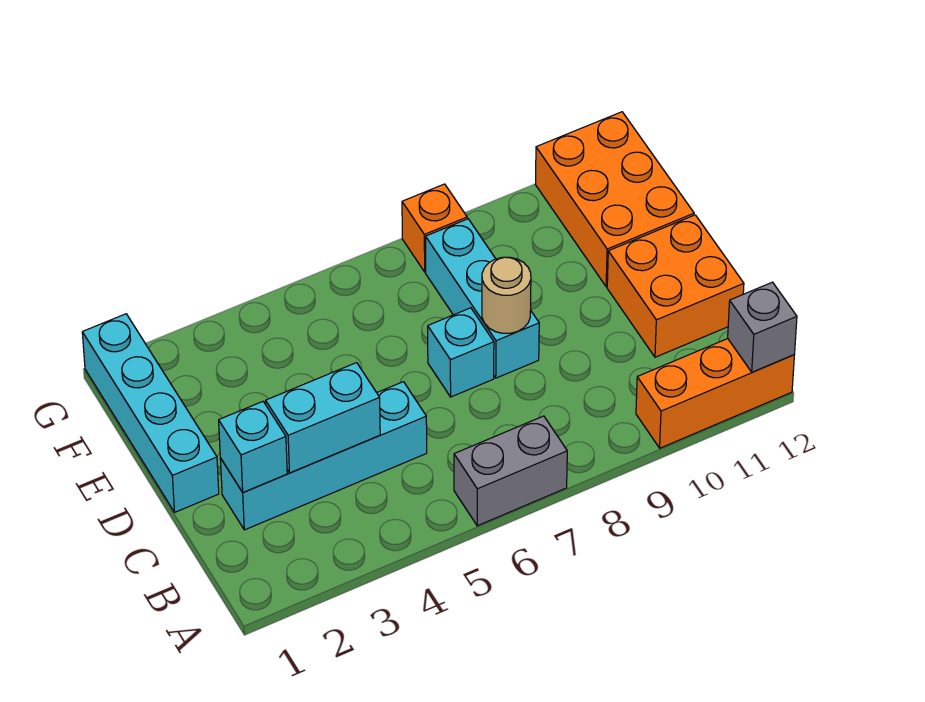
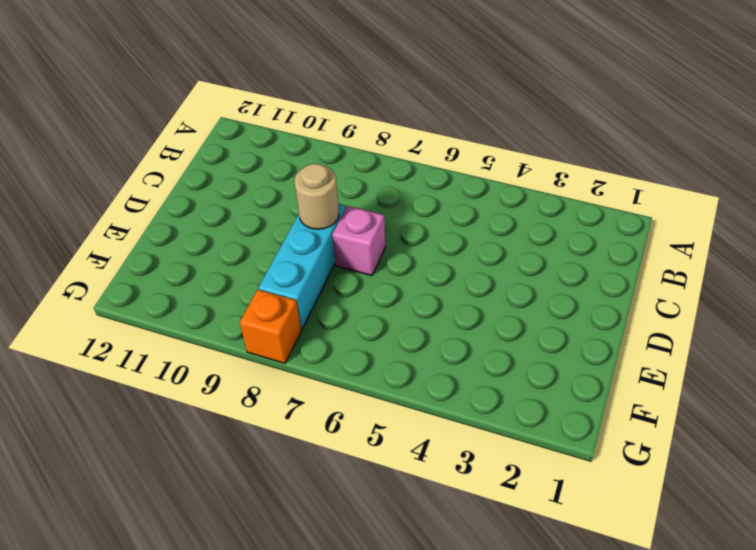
pink brick D7 level 1 -> cyan brick D7 level 1
none -> grey brick A6:A7 level 1
none -> orange brick A10:A12 level 1
none -> cyan brick C2:C5 level 1

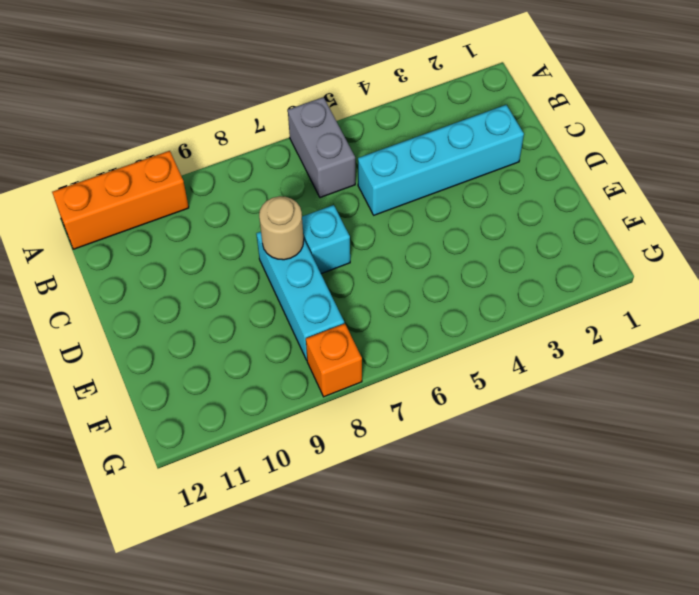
grey brick A6:B6 level 1 -> grey brick A6:A7 level 1
none -> orange brick C11:D12 level 1
none -> cyan brick D1:G1 level 1
none -> orange brick E11:G12 level 1

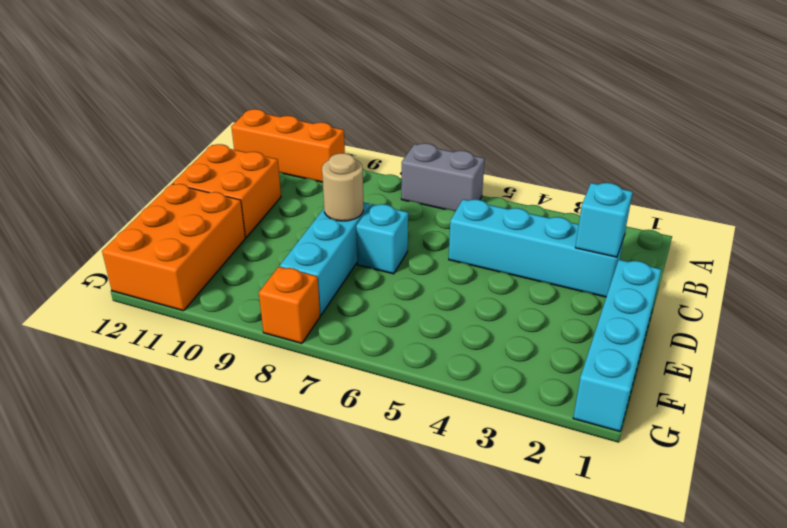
none -> grey brick A12 level 2
none -> cyan brick C3:C4 level 2

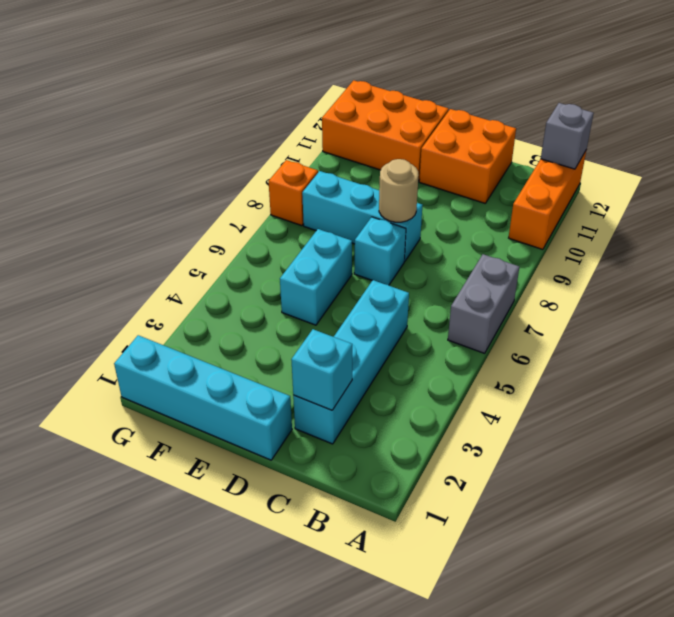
cyan brick E5:E6 level 1 -> cyan brick C3:C4 level 2

